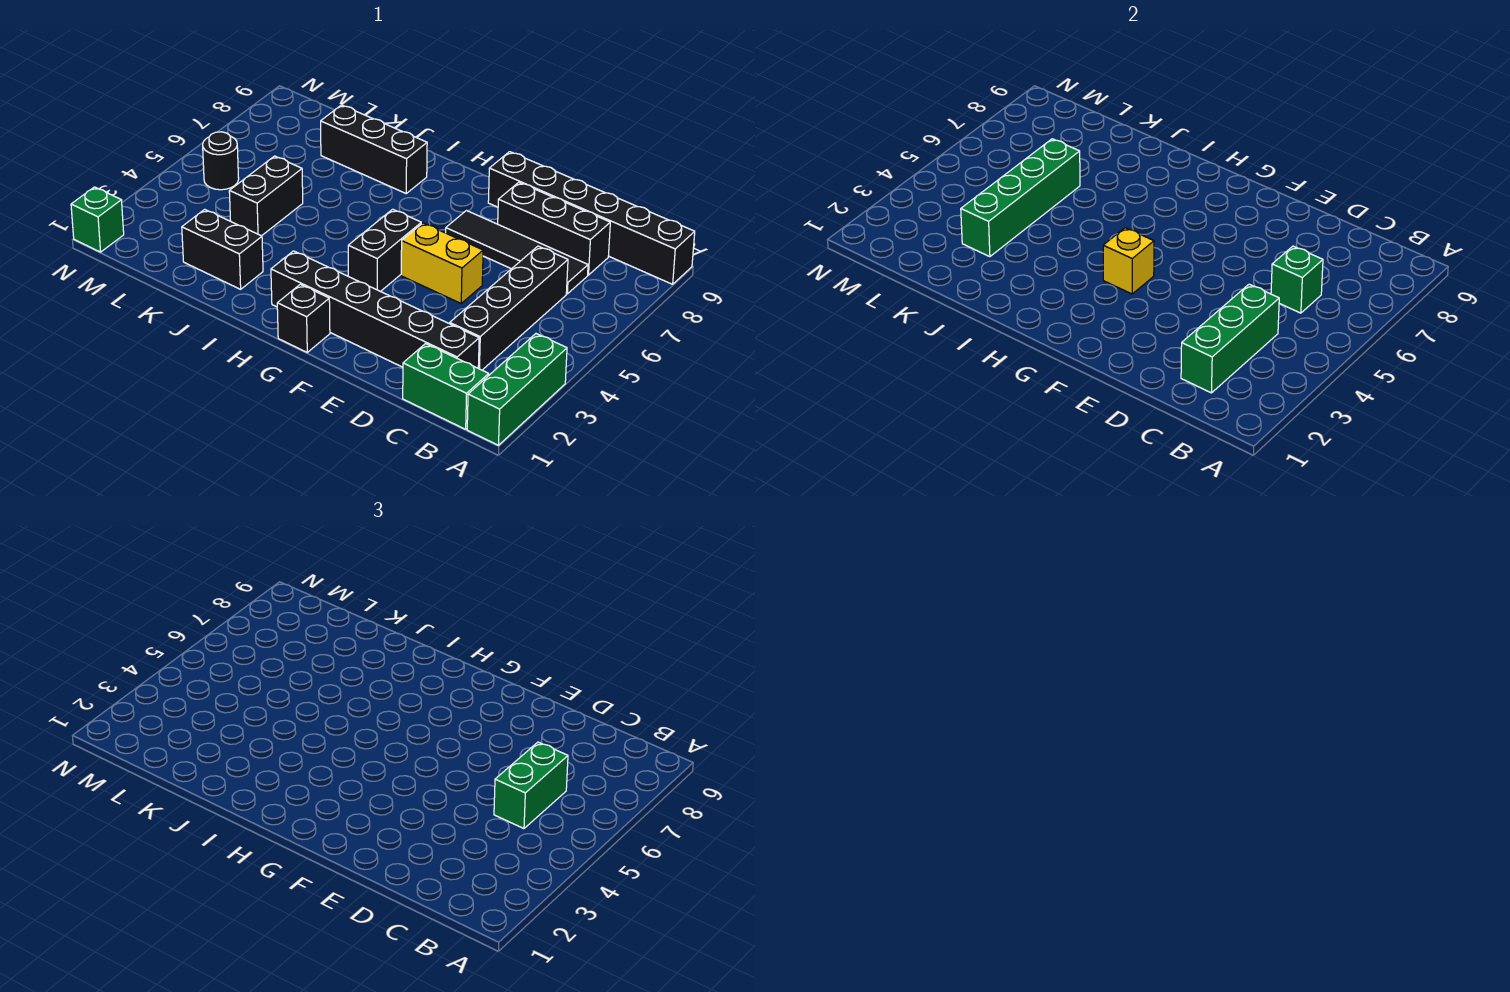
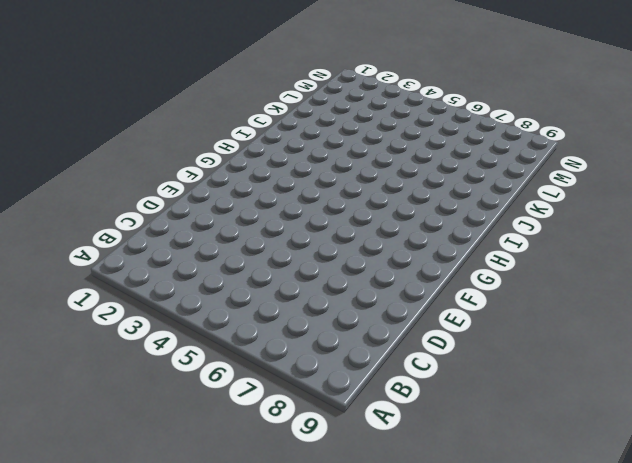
none -> green brick A1:A3 level 1
none -> black brick A9:F9 level 1
none -> green brick B1:C1 level 1

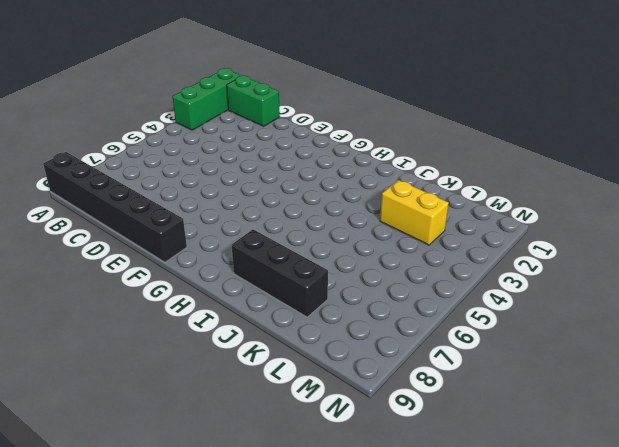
yellow brick K3:L3 level 1 -> yellow brick E5:F5 level 1
none -> black brick C2:H2 level 1
none -> black brick C3:C6 level 1
none -> black tile C7:F7 level 1

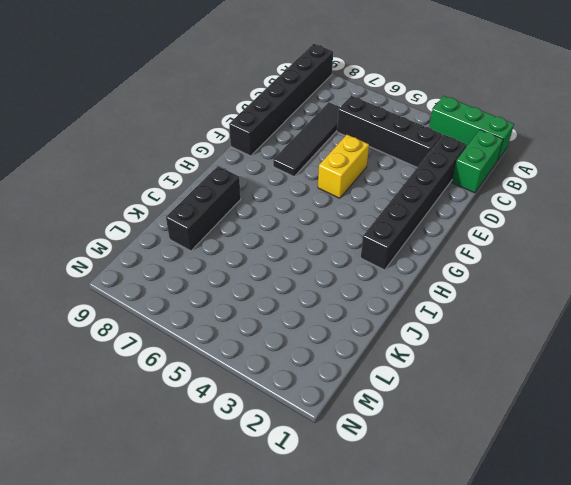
none -> black brick C8:E8 level 1
none -> black brick G1 level 1
none -> black brick G4:G5 level 1

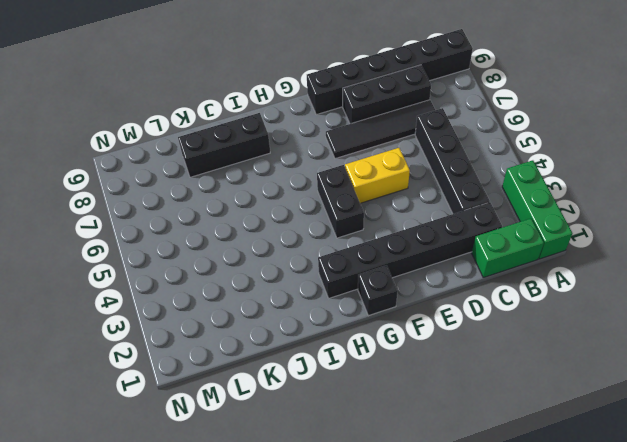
none -> black brick J2:K2 level 1
none -> black brick K4:K5 level 1
none -> black round brick M5 level 1

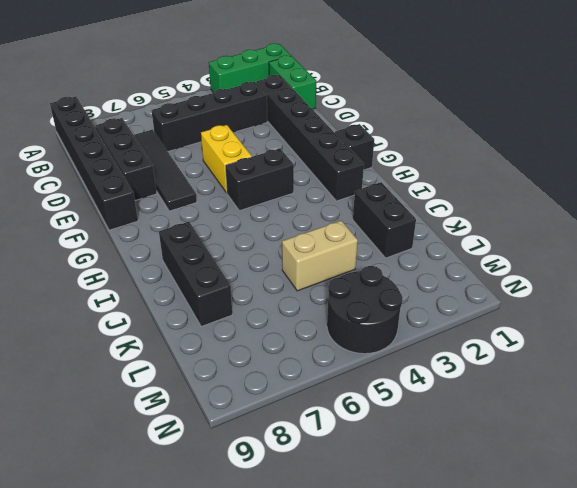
tan brick K4:K5 level 1 -> black brick K4:K5 level 1
black round brick M4:N5 level 1 -> black round brick M5 level 1
none -> green brick N1 level 1
none -> green brick C2:C4 level 2
none -> green brick C6 level 2

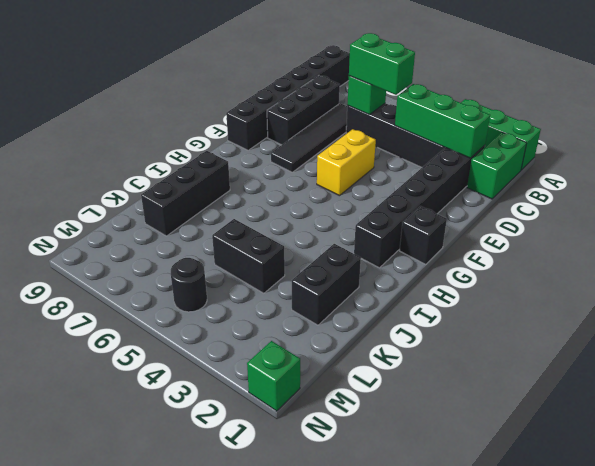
none -> black brick G4:G5 level 1
none -> yellow brick G4 level 2
none -> green brick K3:K6 level 2

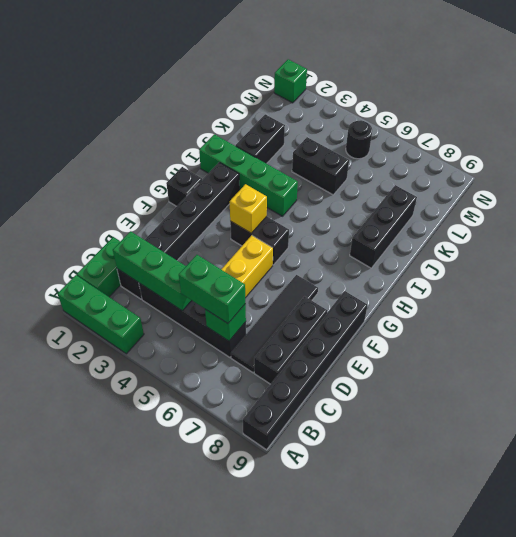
green brick I1:I4 level 1 -> green brick K3:K6 level 2

